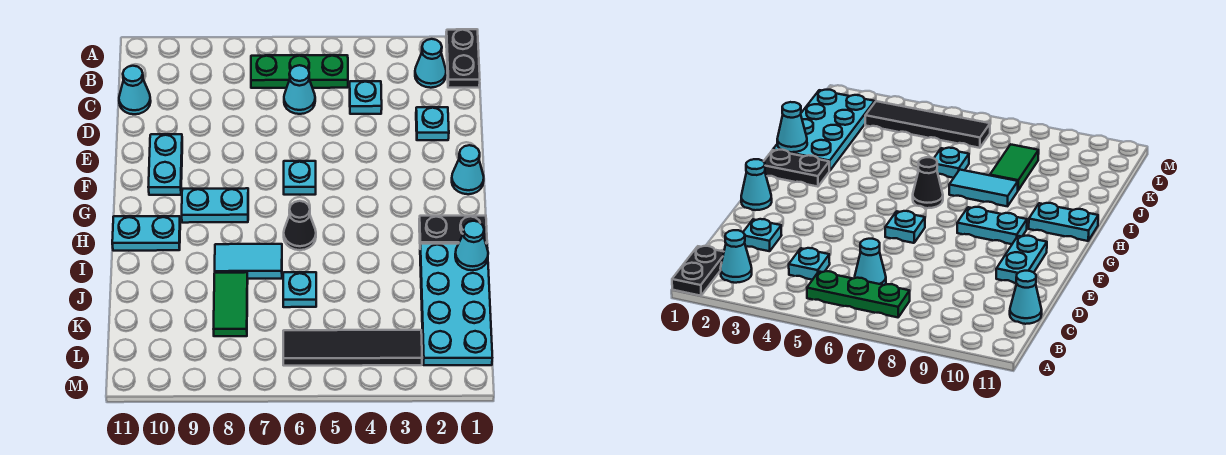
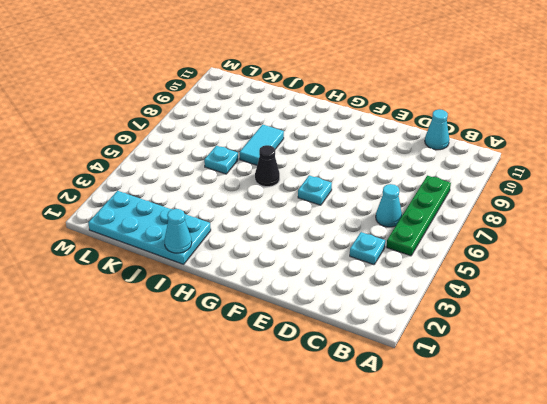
green plate B5:B8 level 1 -> green plate B5:B7 level 1
none -> black plate A1:B1 level 1
none -> cyan cone B2 level 1
none -> cyan plate D2 level 1

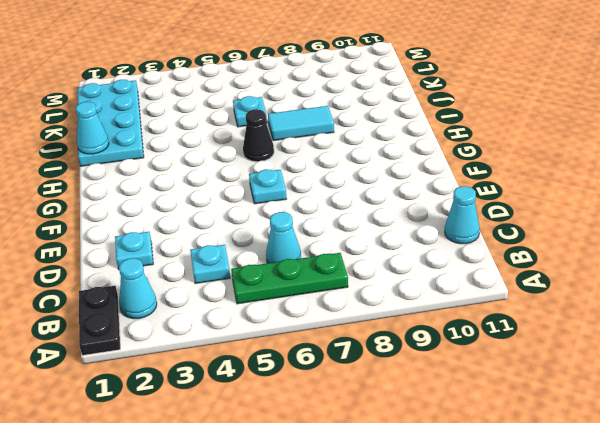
none -> cyan plate E10:F10 level 1
none -> cyan cone F1 level 1
none -> cyan plate G8:G9 level 1

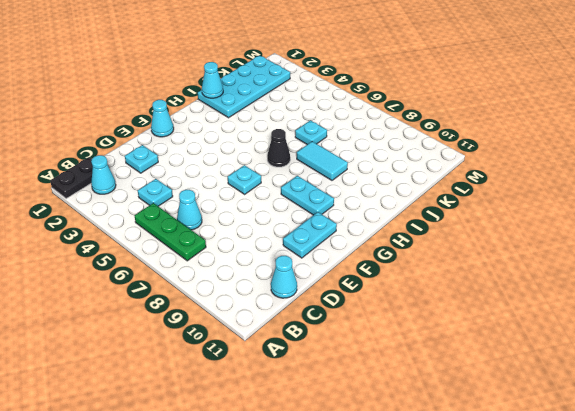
none -> black plate H1:H2 level 1
none -> cyan plate H10:H11 level 1
none -> green tile J8:K8 level 1

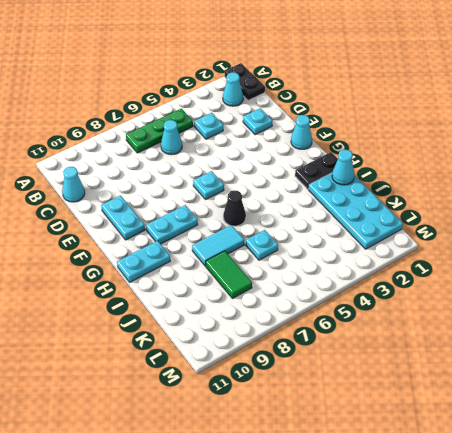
none -> black tile L3:L6 level 1

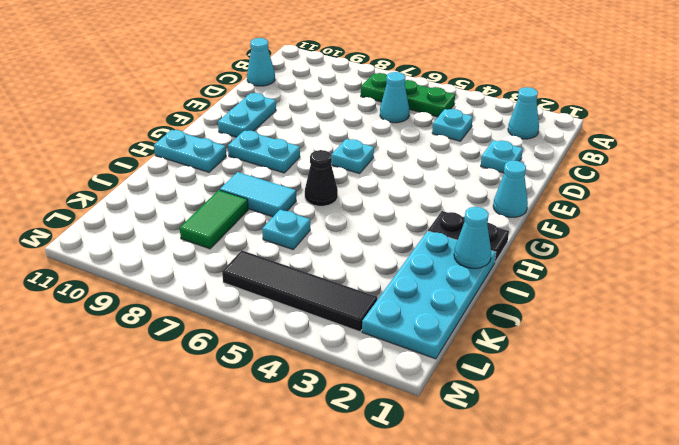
none -> black plate A1:B1 level 1

